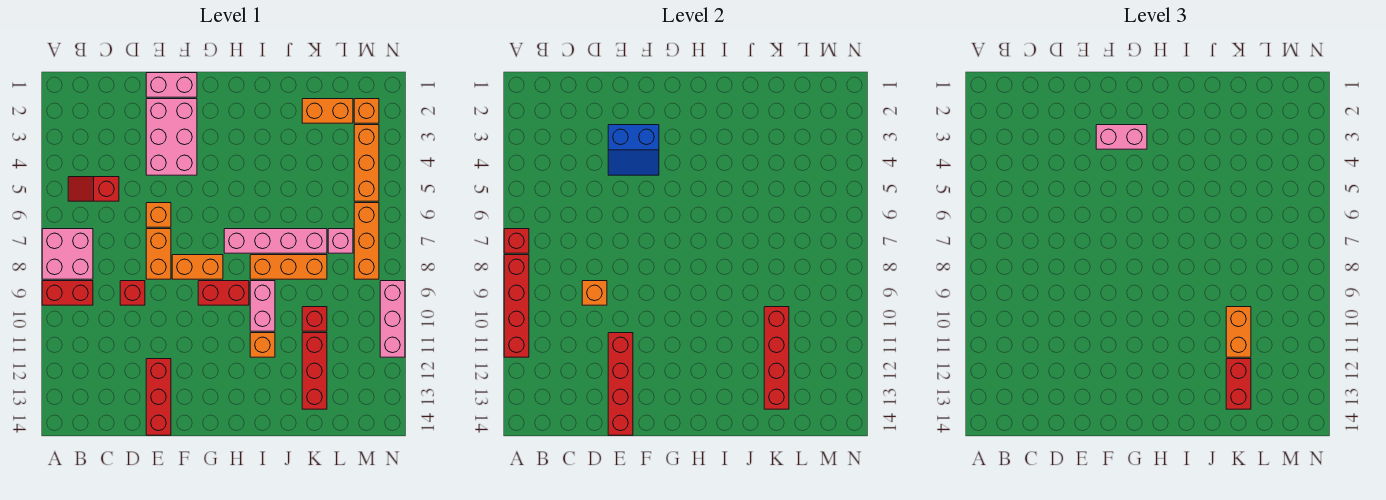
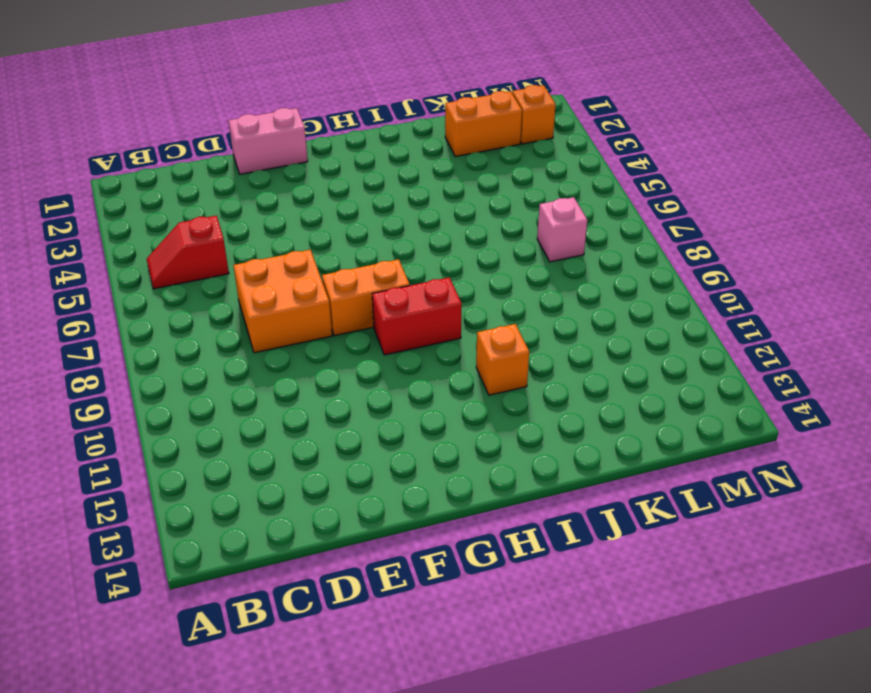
orange brick D7:E8 level 1 -> orange brick E7:E8 level 1
none -> pink brick A7:B8 level 1
none -> red brick A9:B9 level 1
none -> red brick D9 level 1
none -> pink brick E2:F4 level 1

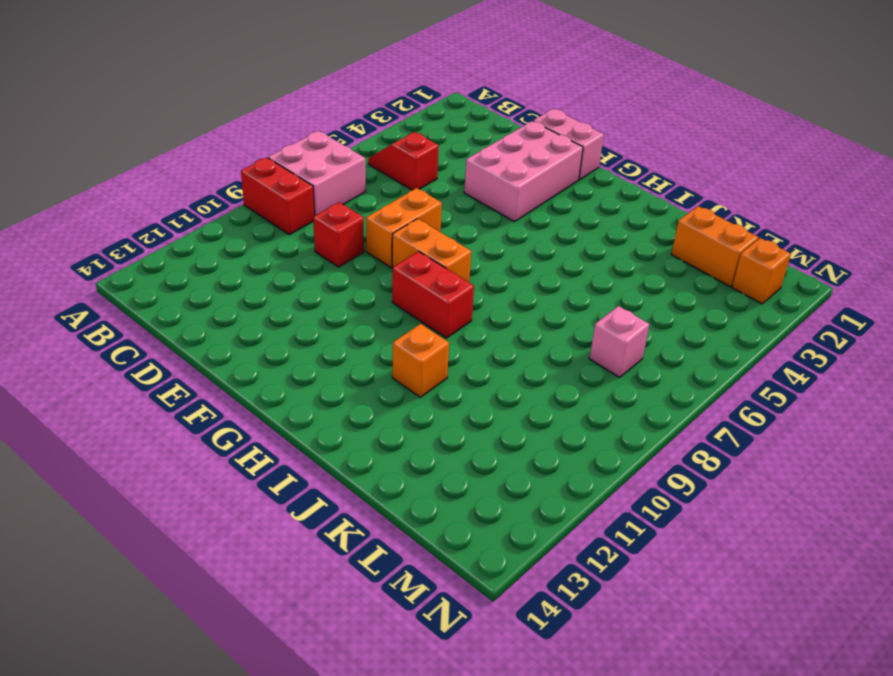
none -> orange brick E6 level 1
none -> red brick E12:E14 level 1
none -> pink brick H7:K7 level 1
none -> orange brick I8:K8 level 1

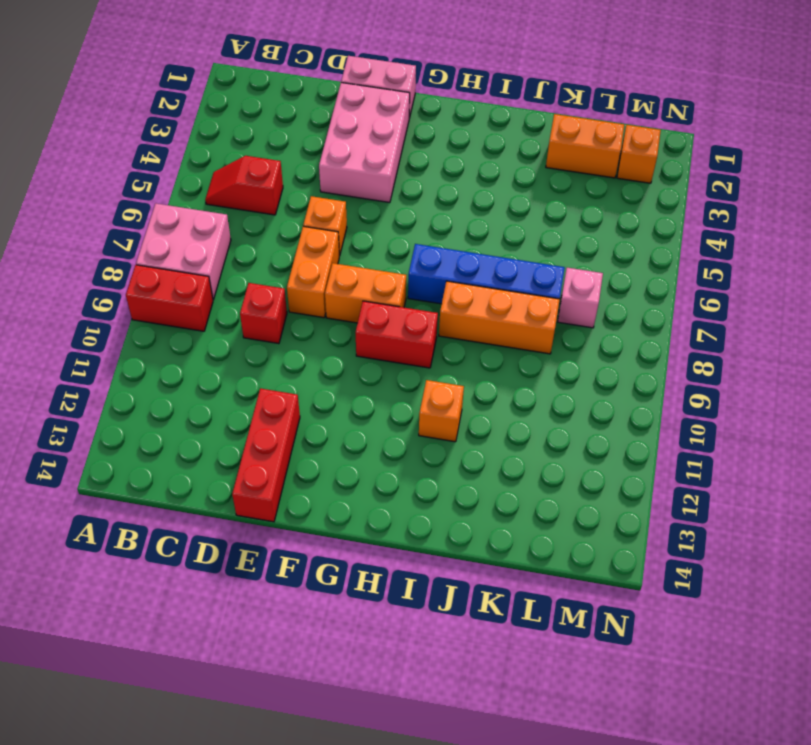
blue brick H7:K7 level 1 -> pink brick H7:K7 level 1
none -> pink brick I9:I10 level 1
none -> red brick K10 level 1
none -> red brick K11:K13 level 1
none -> orange brick M3:M5 level 1

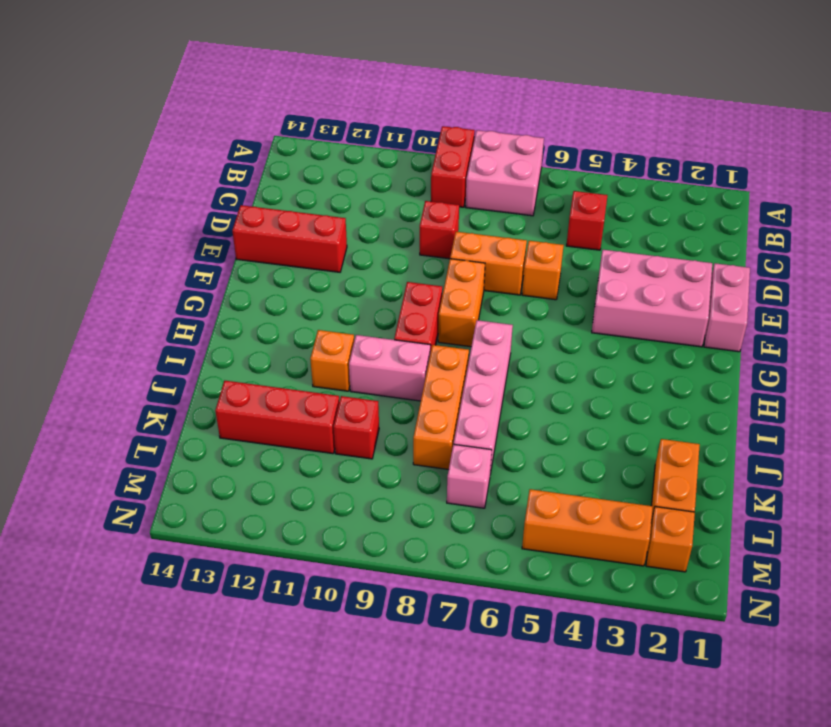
none -> orange brick M6:M8 level 1
none -> pink brick N9:N11 level 1
none -> red brick A7 level 2
none -> red brick A8:A11 level 2

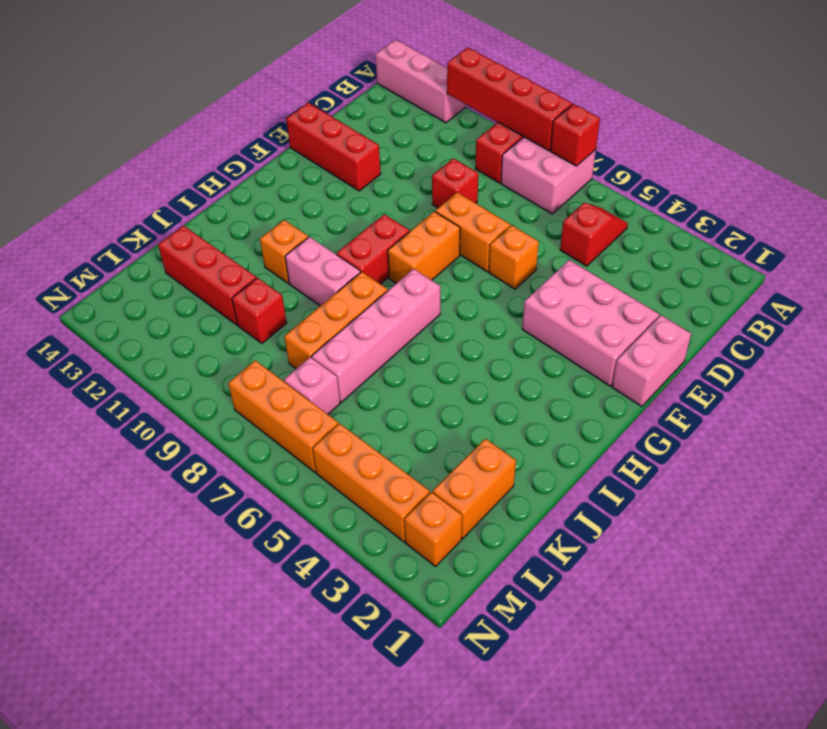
pink brick A12:A14 level 1 -> pink brick N9:N11 level 1
none -> orange brick D9 level 2
none -> blue slope E3:F4 level 2 top 3
none -> red brick E11:E14 level 2
none -> red brick K10:K13 level 2

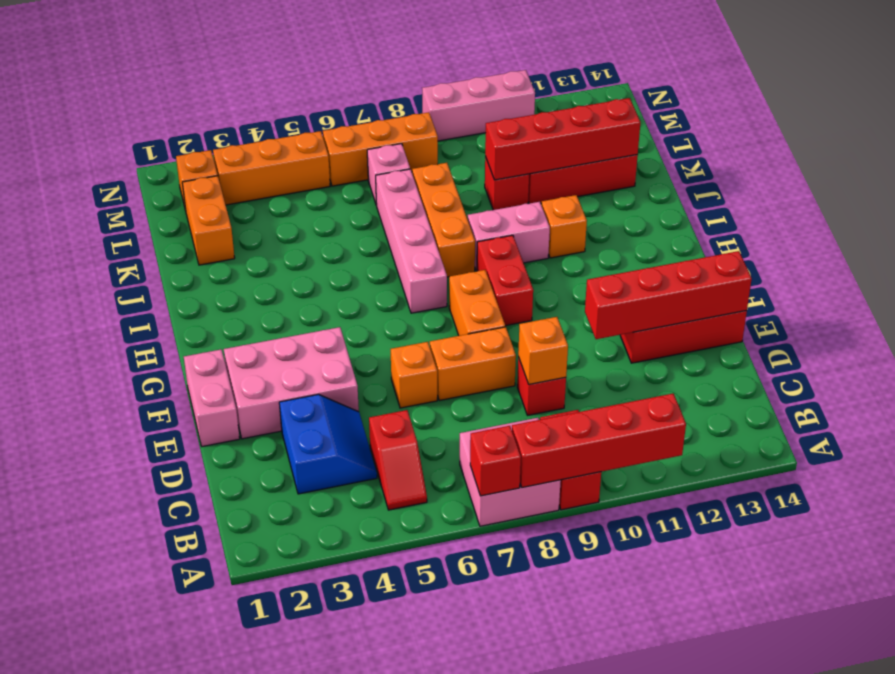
blue slope C3:D4 level 1 top 3 -> blue slope E3:F4 level 2 top 3
none -> pink brick F3:G3 level 3
none -> orange brick K10:K11 level 3
none -> red brick K12:K13 level 3

